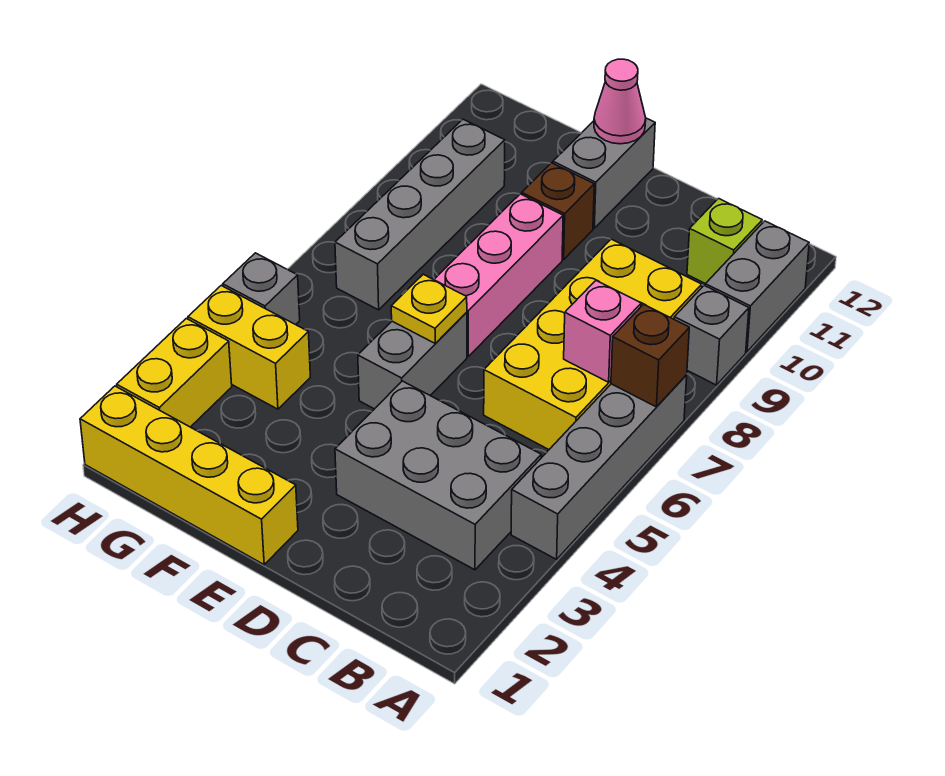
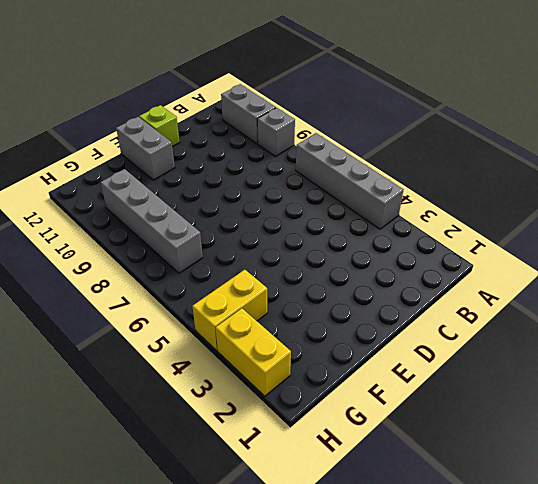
lime brick D12 level 1 -> lime brick B11 level 1
none -> grey brick B3:D4 level 1
none -> yellow brick B6:C9 level 1
none -> yellow brick E1:H1 level 1

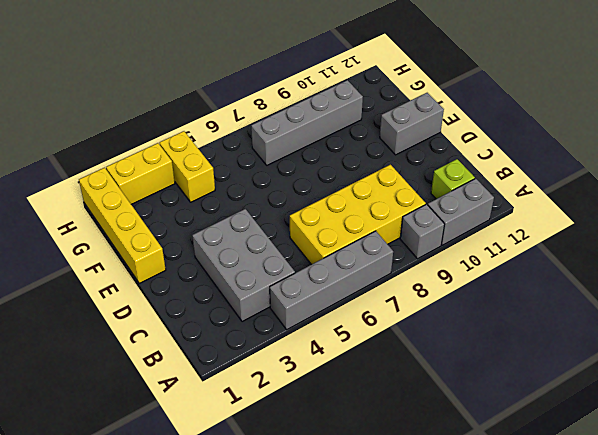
none -> grey brick E5:E6 level 1
none -> pink brick E7:E9 level 1
none -> brown brick E10 level 1

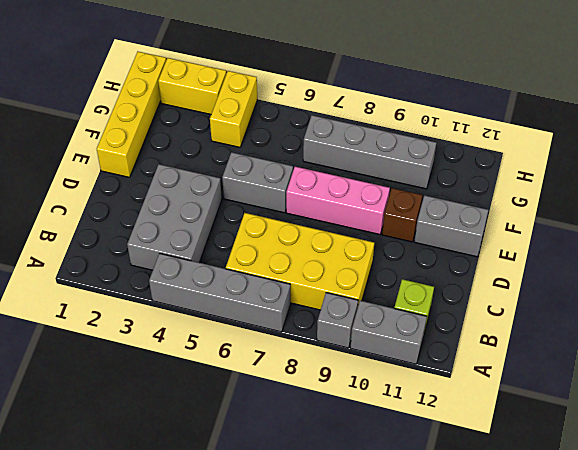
none -> grey brick H5 level 1
none -> brown brick A7 level 2
none -> pink brick B7 level 2

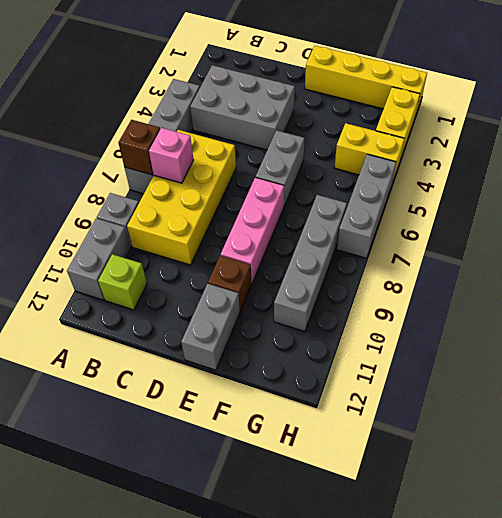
grey brick H5:H7 level 1 -> grey brick H5 level 1
none -> yellow plate E6 level 2
none -> pink cone E12 level 2

